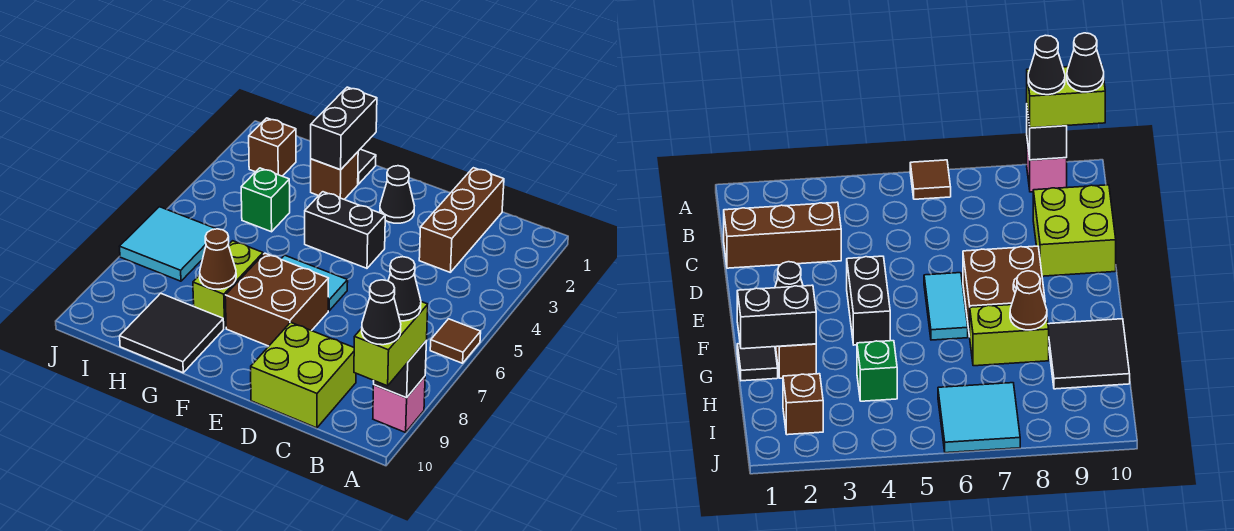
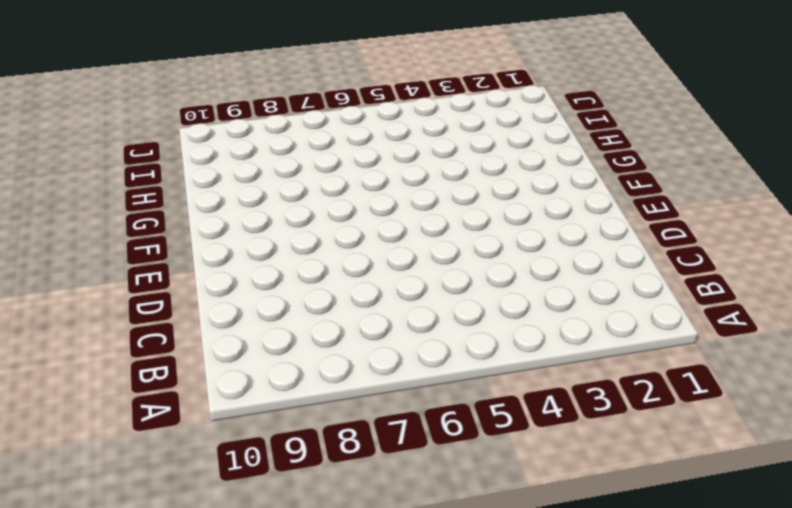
none -> brown tile A6 level 1
none -> pink brick A9 level 1
none -> brown brick C1:C3 level 1

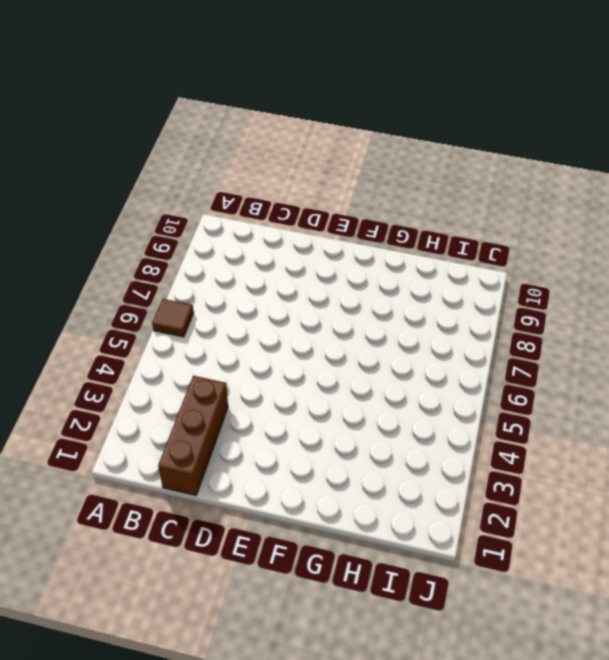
none -> pink brick A9 level 1
none -> lime brick C9:D10 level 1
none -> black cone E2 level 1

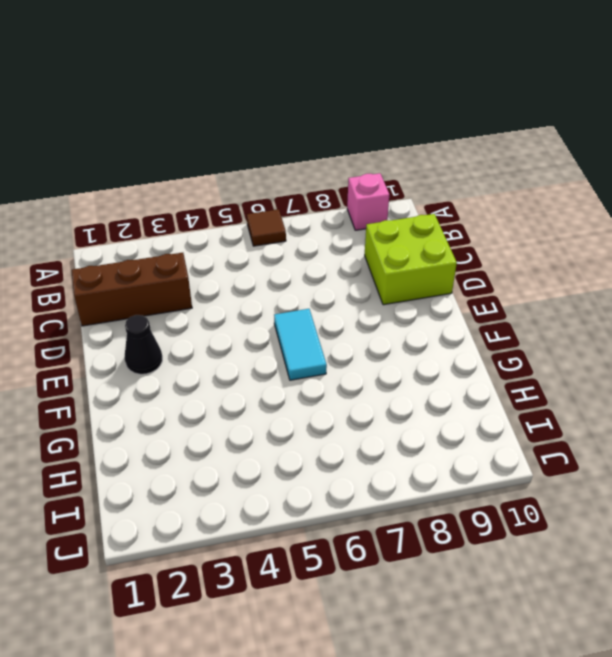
none -> black brick E4:F4 level 1
none -> brown brick E7:F8 level 1
none -> black tile G1 level 1

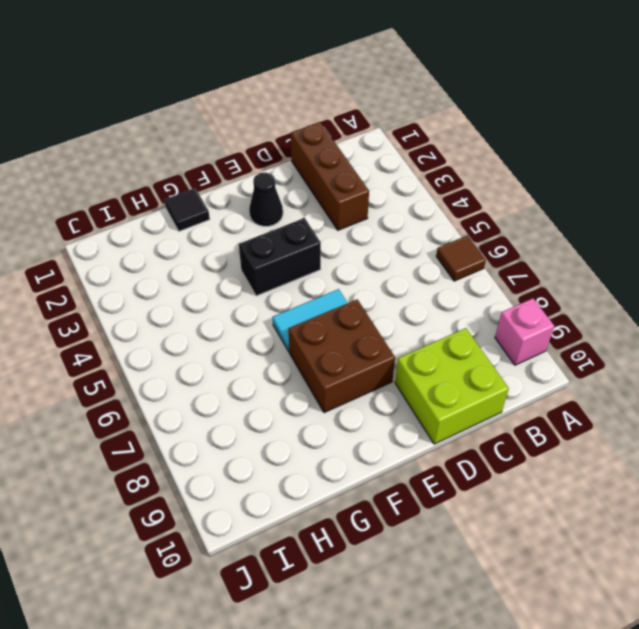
none -> brown brick G2 level 1
none -> lime brick G7:G8 level 1
none -> black tile G9:H10 level 1

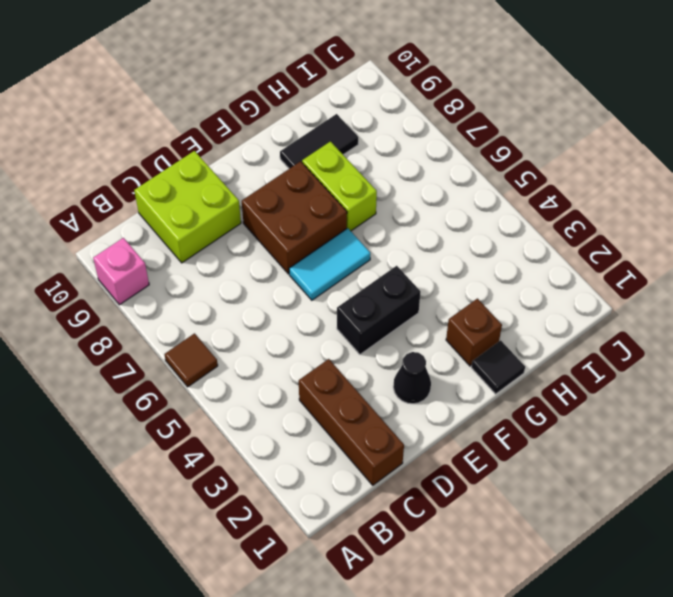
black tile G9:H9 level 1 -> black tile G9:H10 level 1
none -> green brick H4 level 1
none -> brown brick I2 level 1
none -> cyan tile I6:J7 level 1

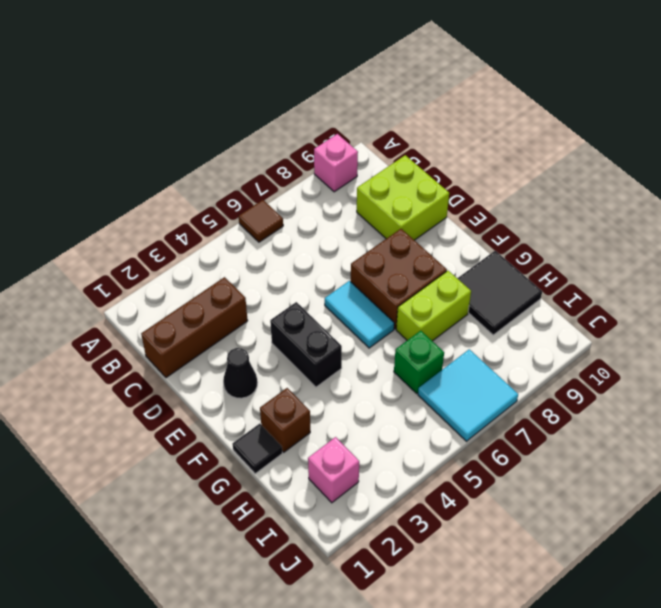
green brick H6 level 1 -> green brick H4 level 1
pink brick I2 level 1 -> brown brick I2 level 1
none -> black brick A9 level 2
none -> black brick G1:G2 level 2
none -> brown cone G8 level 2

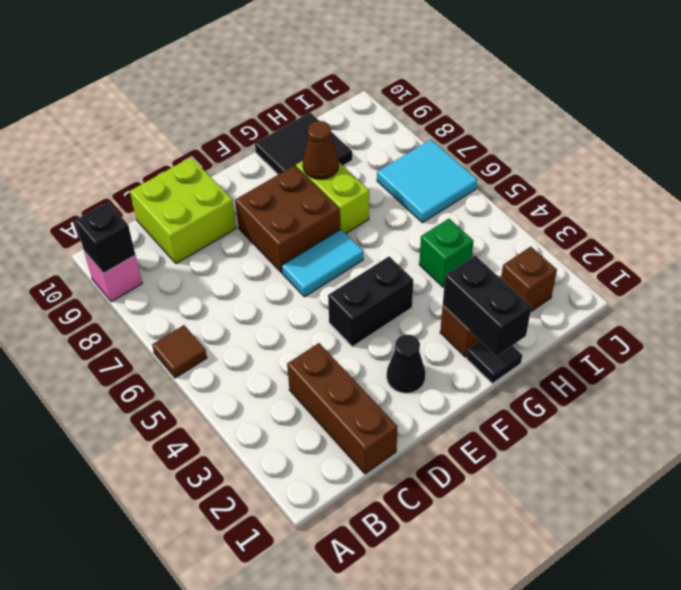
none -> lime brick A9:A10 level 3
none -> black cone A9 level 4
none -> black cone A10 level 4

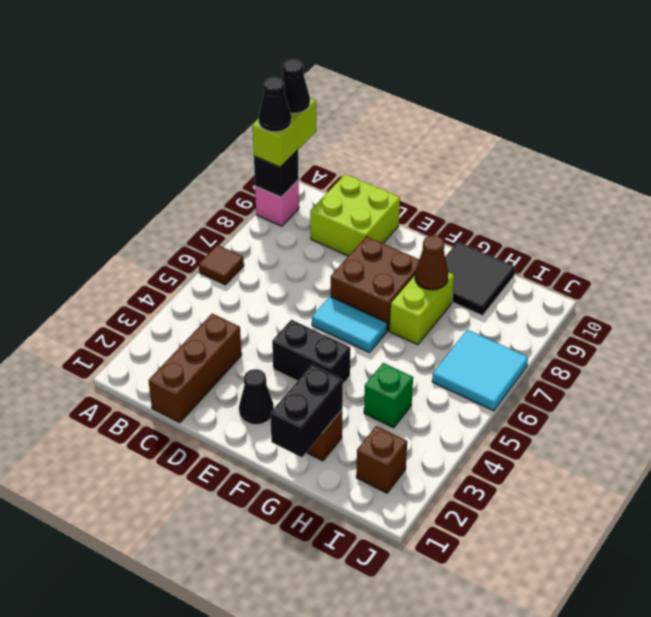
none -> black tile G1 level 1

